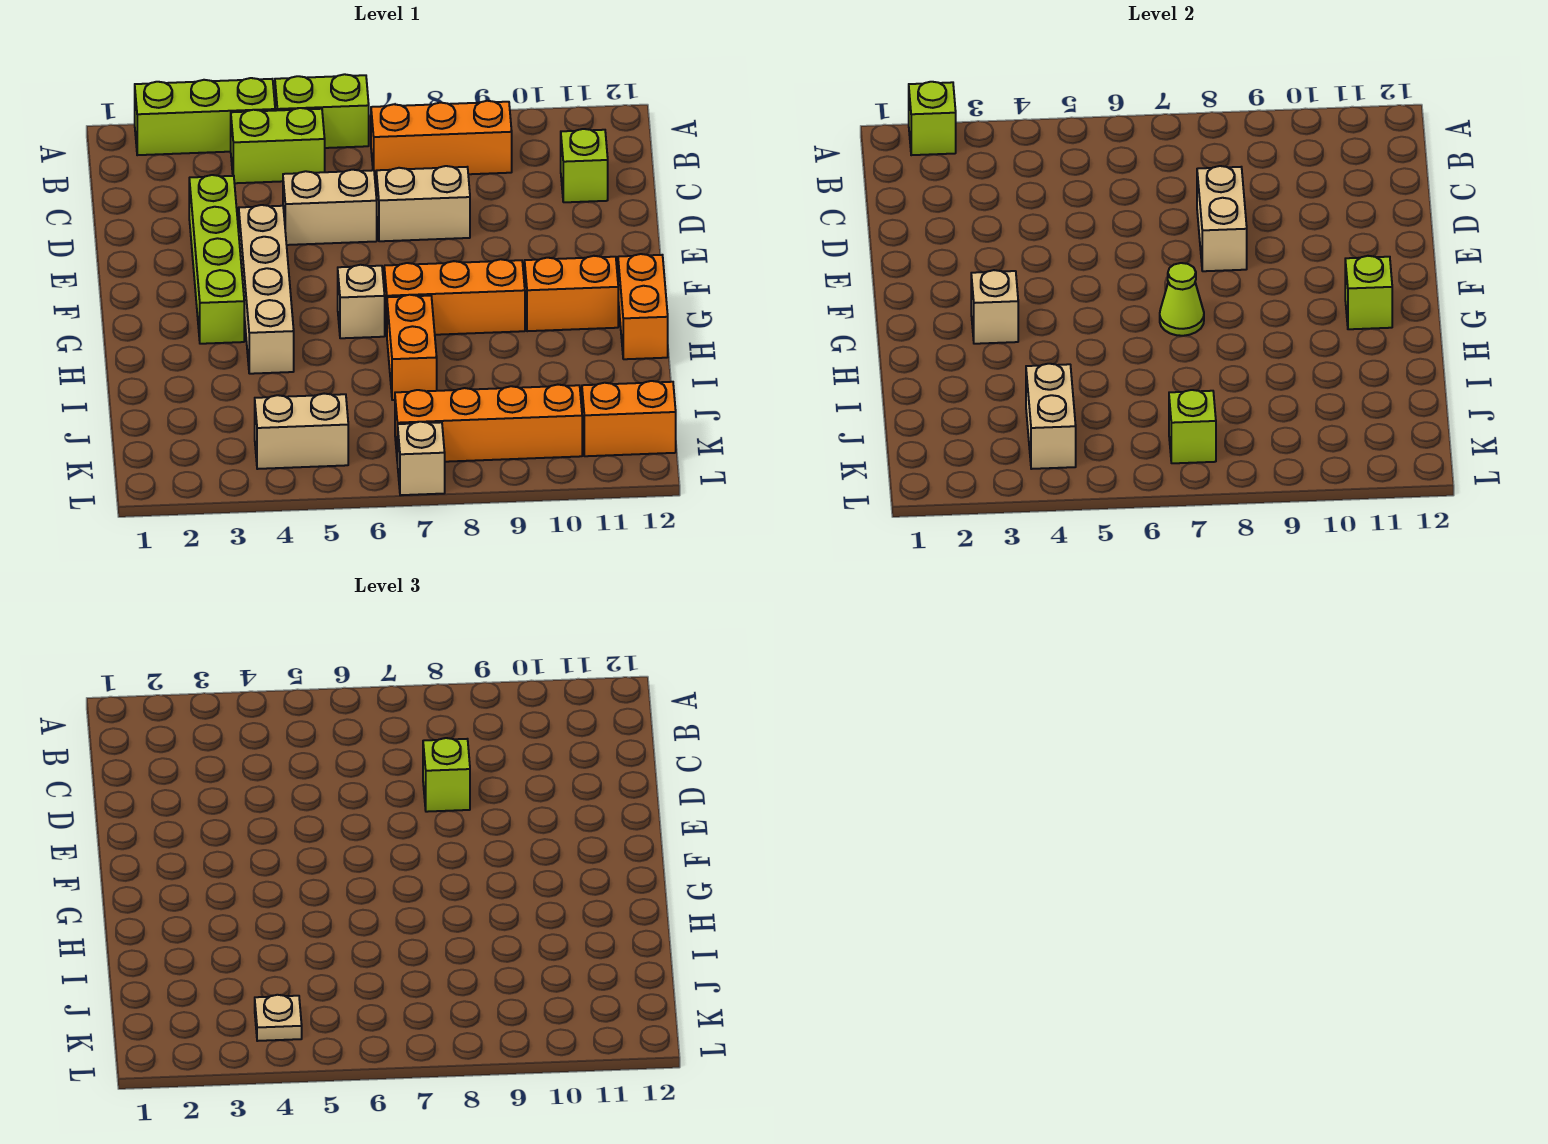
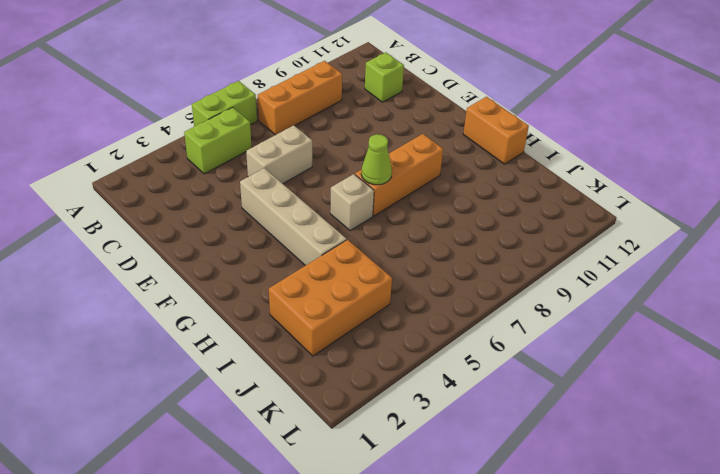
orange brick I2:J4 level 1 -> none
none -> lime brick A2:A4 level 1
none -> lime brick D3:G3 level 1
none -> tan brick D7:D8 level 1

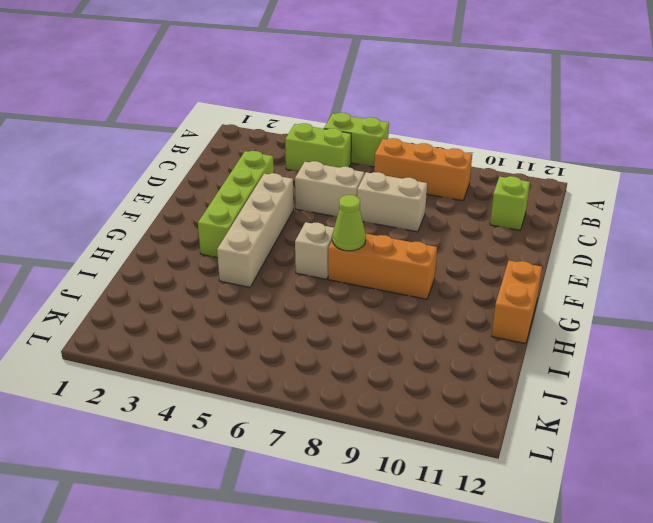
none -> lime brick A2:A4 level 1
none -> orange brick G10:G11 level 1
none -> orange brick H7:I7 level 1

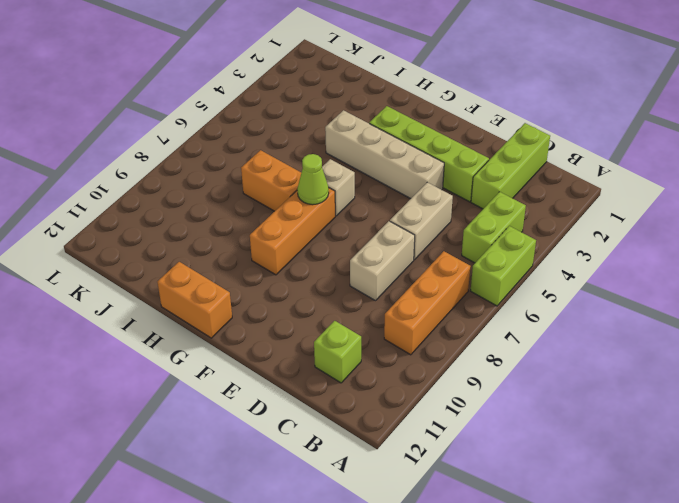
lime brick C1:C3 level 1 -> lime brick A2:A4 level 1
none -> orange brick G10:G11 level 1
none -> tan brick K4:K5 level 1
none -> orange brick K7:K10 level 1

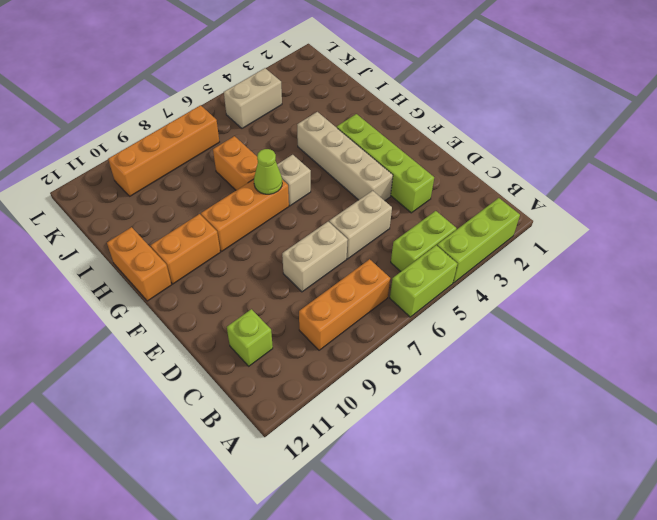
none -> orange brick K11:K12 level 1
none -> tan brick L7 level 1
none -> lime brick A2 level 2

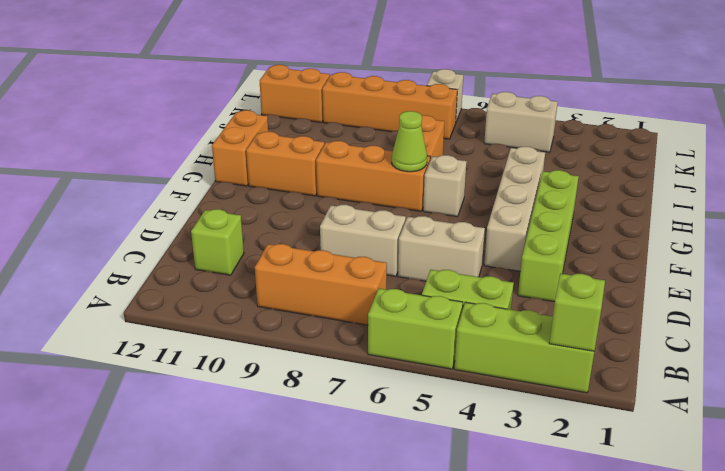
none -> tan brick D8:E8 level 2
none -> tan brick G3 level 2
none -> lime brick G11 level 2

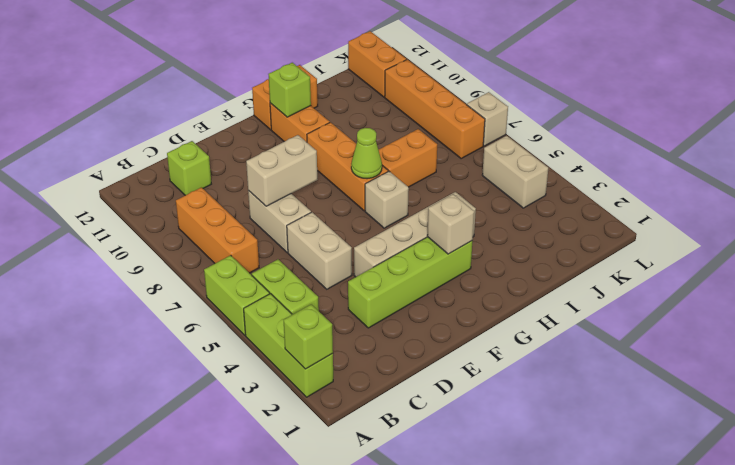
none -> tan brick J4:K4 level 2
none -> lime brick K7 level 2
none -> lime brick D8 level 3

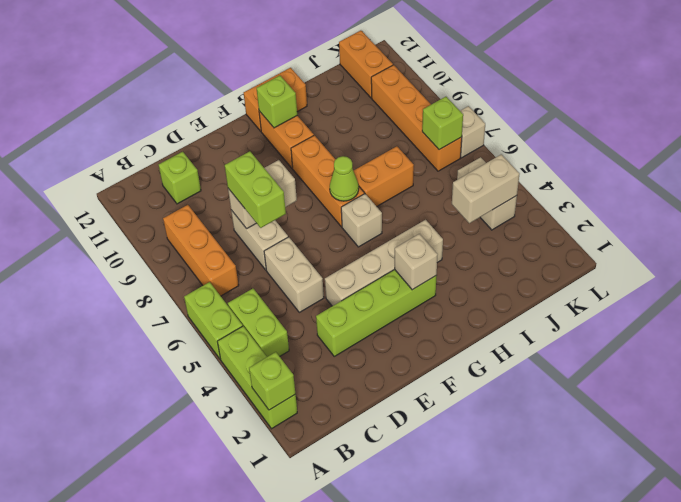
lime brick D7:D8 level 3 -> lime brick D8 level 3
none -> tan plate K4 level 3

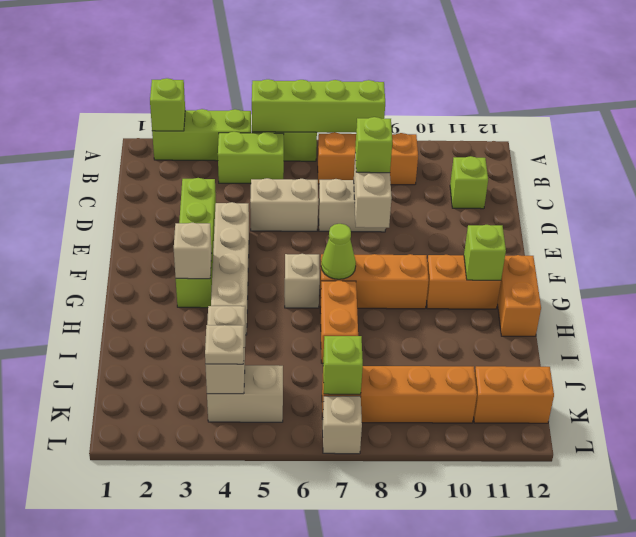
lime brick A5:A8 level 2 -> none

